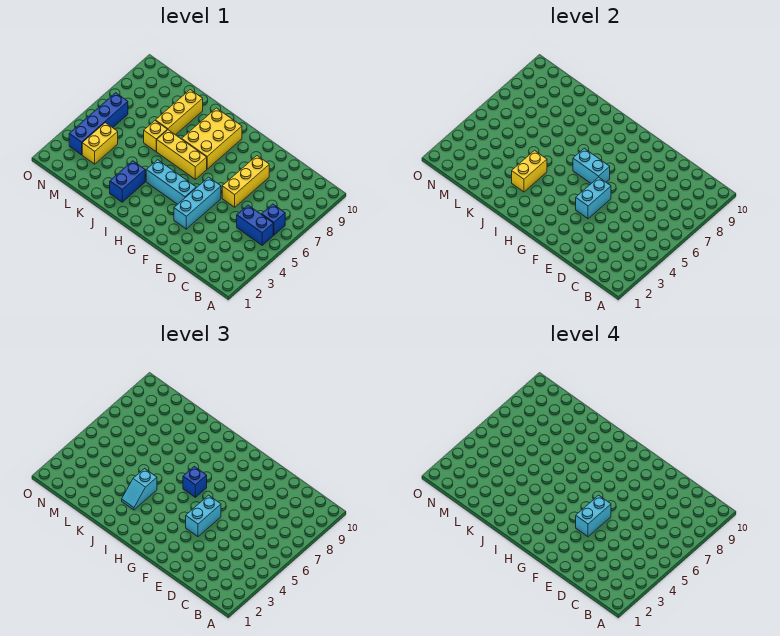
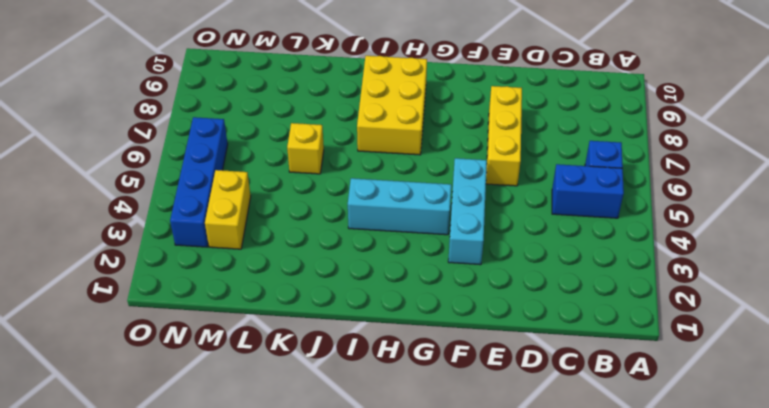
none -> yellow brick H6:J6 level 1
none -> blue brick J2:J3 level 1
none -> yellow brick K7:K9 level 1

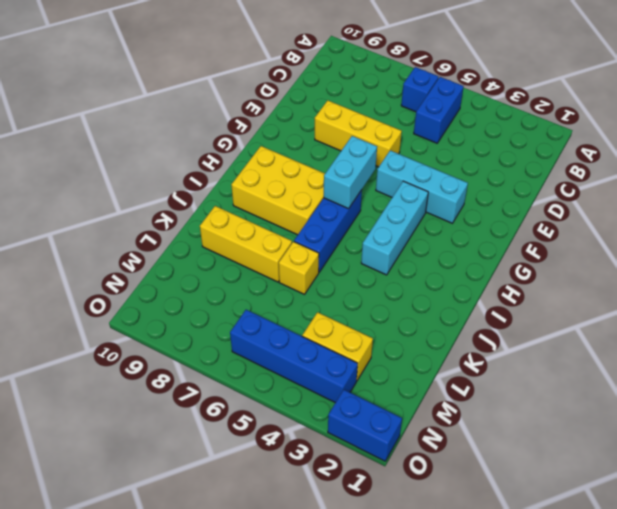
blue brick H6:J6 level 1 -> yellow brick H6:J6 level 1
blue brick O1:O2 level 1 -> blue brick J2:J3 level 1
none -> cyan brick F4:F5 level 2
none -> yellow brick J3:J4 level 2
none -> cyan brick F4:F5 level 3

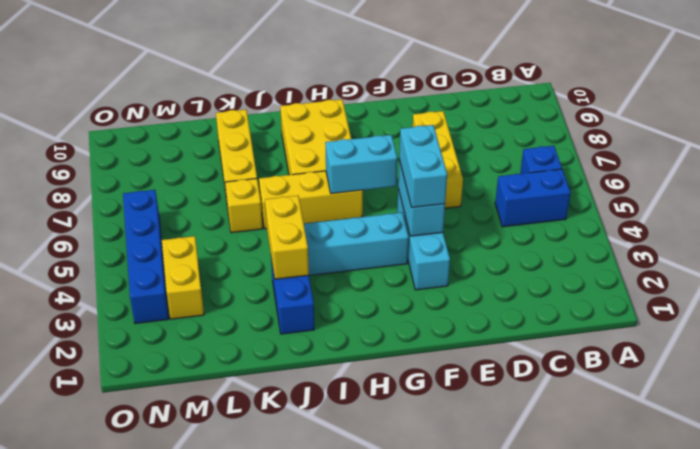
none -> blue brick H6 level 3
none -> cyan slope J3:J4 level 3 top 4
none -> cyan brick F4:F5 level 4

